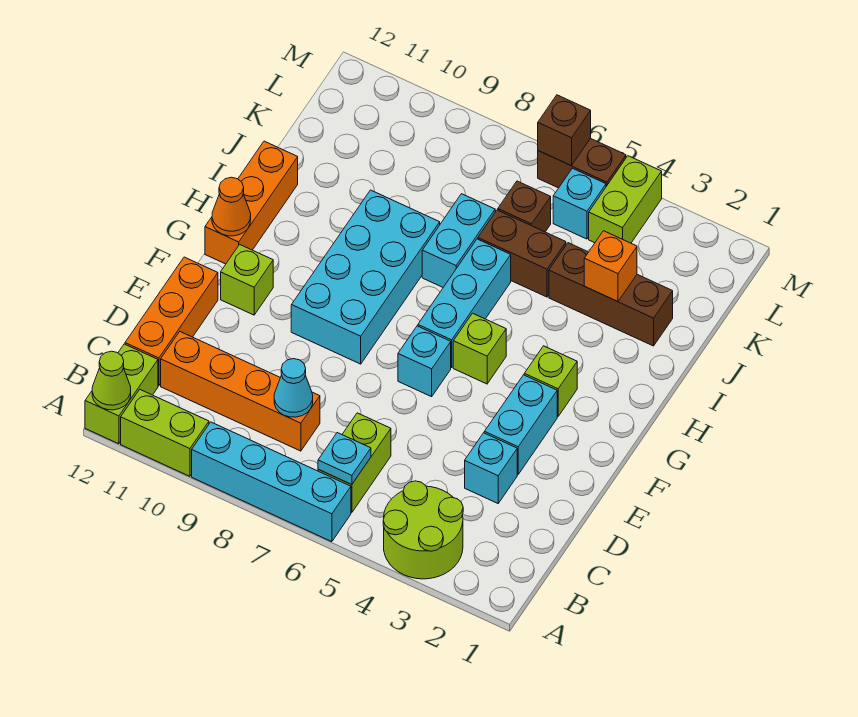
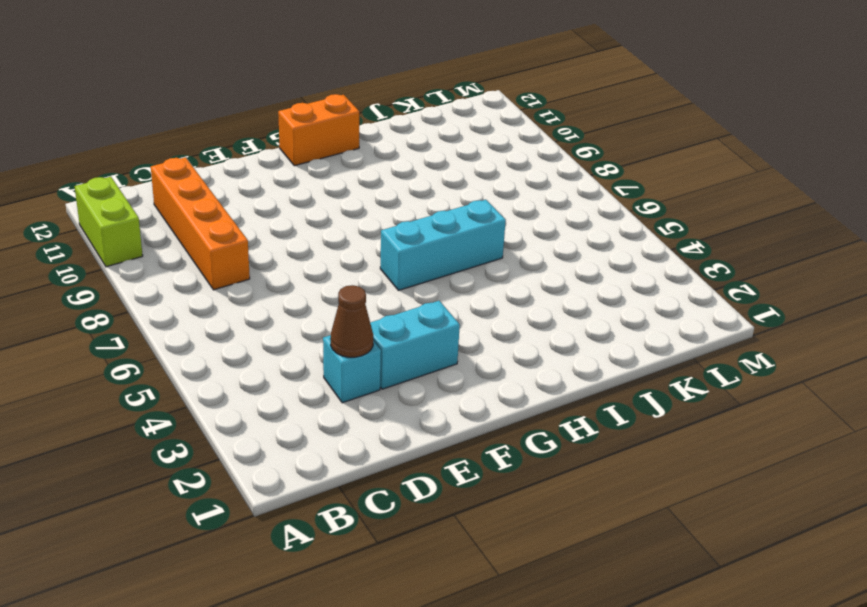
brown cone D3 level 2 -> none
orange brick G12:H12 level 1 -> orange brick G12:I12 level 1
none -> lime round brick A3:B4 level 1
none -> cyan brick A6:A9 level 1
none -> lime brick A12:B12 level 1

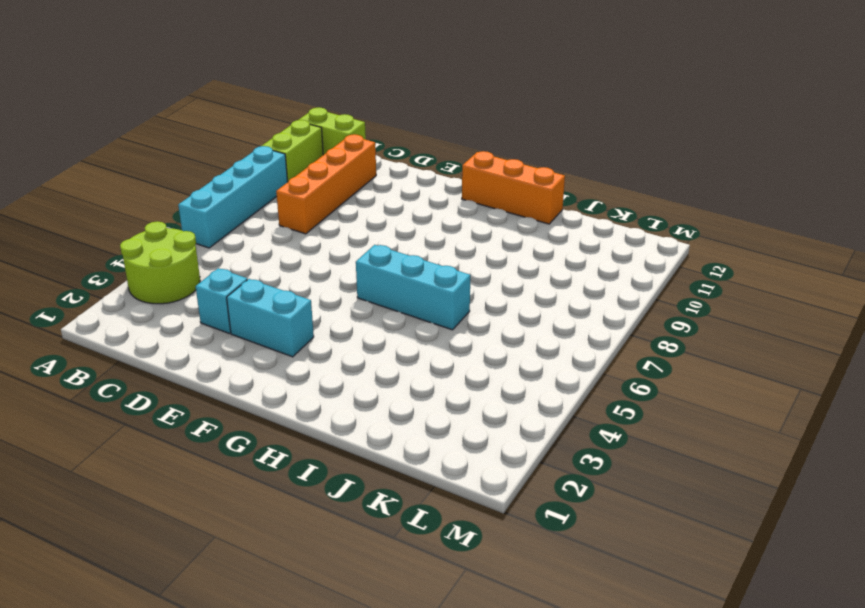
none -> lime brick B6:C6 level 1
none -> orange brick C12:E12 level 1
none -> cyan brick F6 level 1

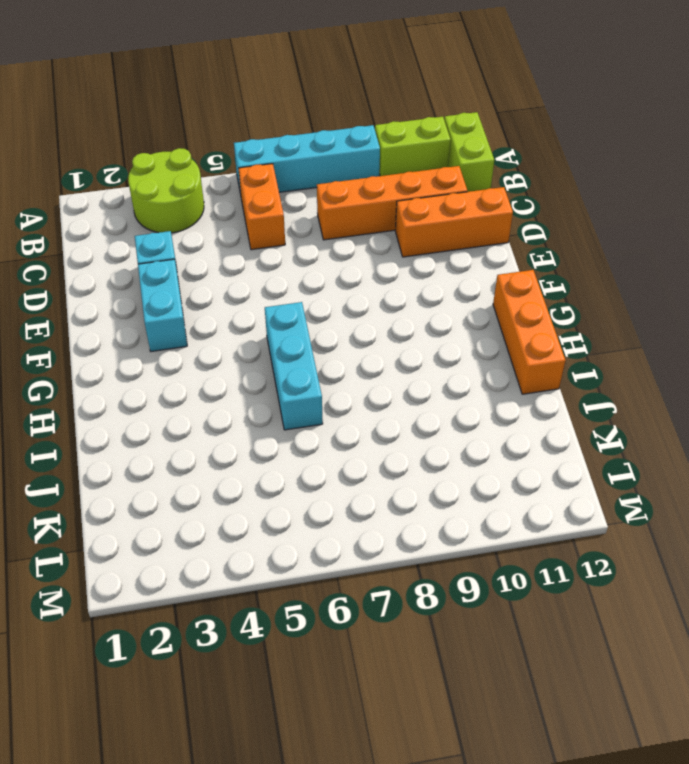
orange brick B6:C6 level 1 -> lime brick B6:C6 level 1
orange brick D10:D12 level 1 -> orange brick C12:E12 level 1
none -> cyan brick F6 level 1
none -> cyan brick F8:I9 level 1
none -> lime brick F11 level 1

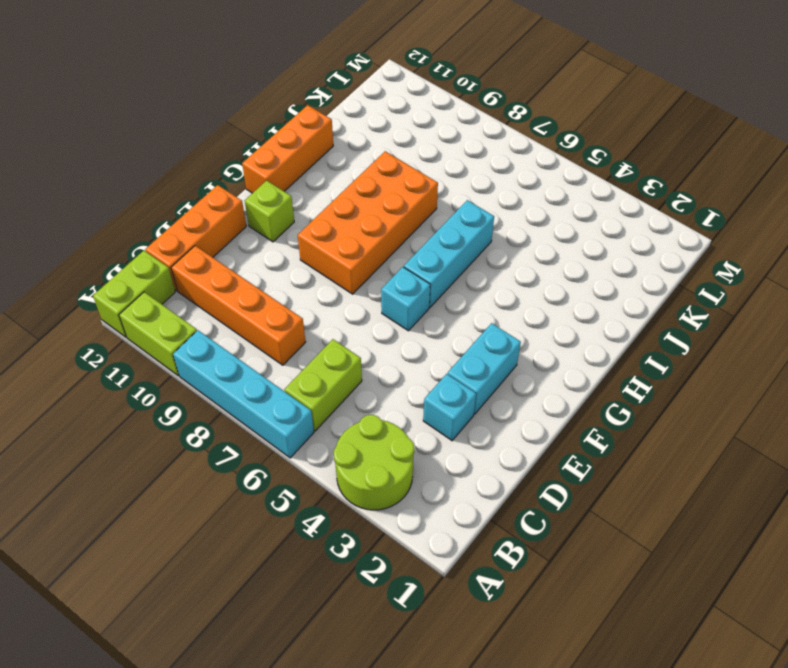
orange brick F8:I9 level 1 -> cyan brick F8:I9 level 1
none -> lime brick G3 level 1
none -> lime brick G5 level 1
none -> cyan brick I7:J7 level 1

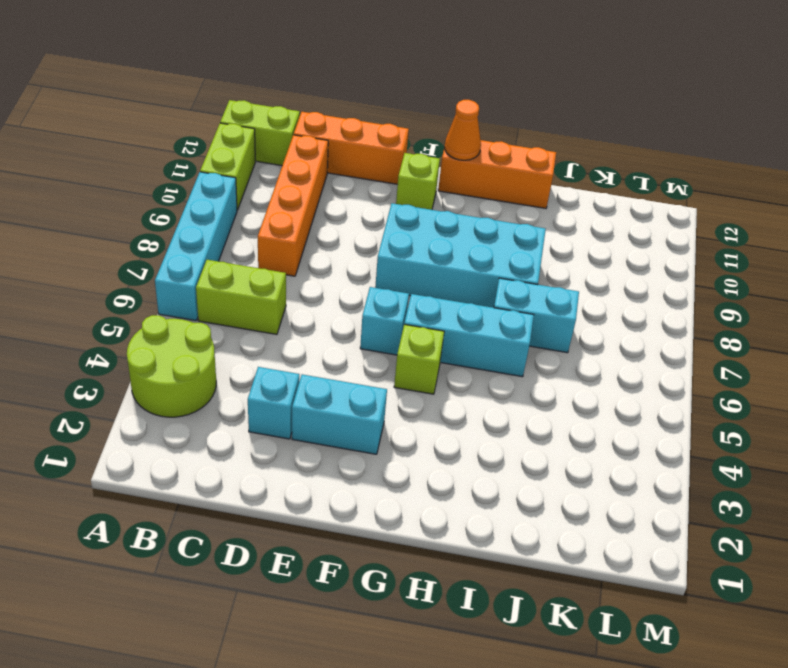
none -> lime brick G3 level 1
none -> brown brick J2:J4 level 1
none -> brown brick J5:J6 level 1

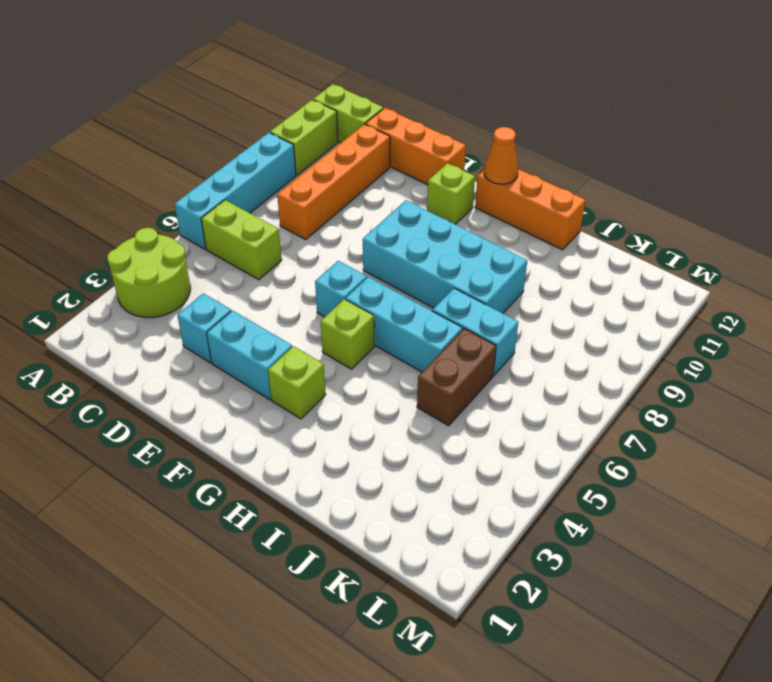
none -> brown brick J2:J4 level 1
none -> brown brick K6 level 1
none -> lime brick L4:M4 level 1

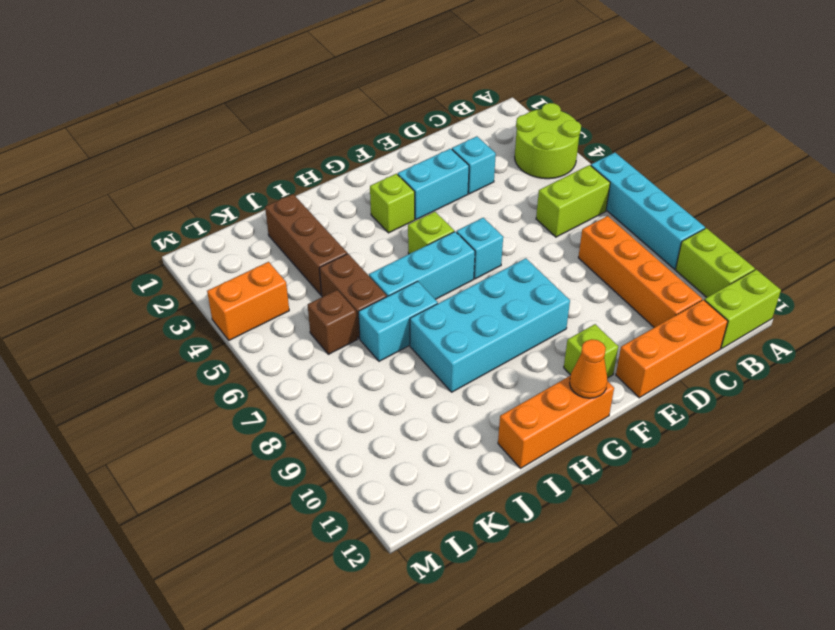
orange brick L4:M4 level 1 -> lime brick L4:M4 level 1
none -> cyan brick L5 level 1
none -> brown brick M5:M6 level 1
none -> lime cone A12 level 2

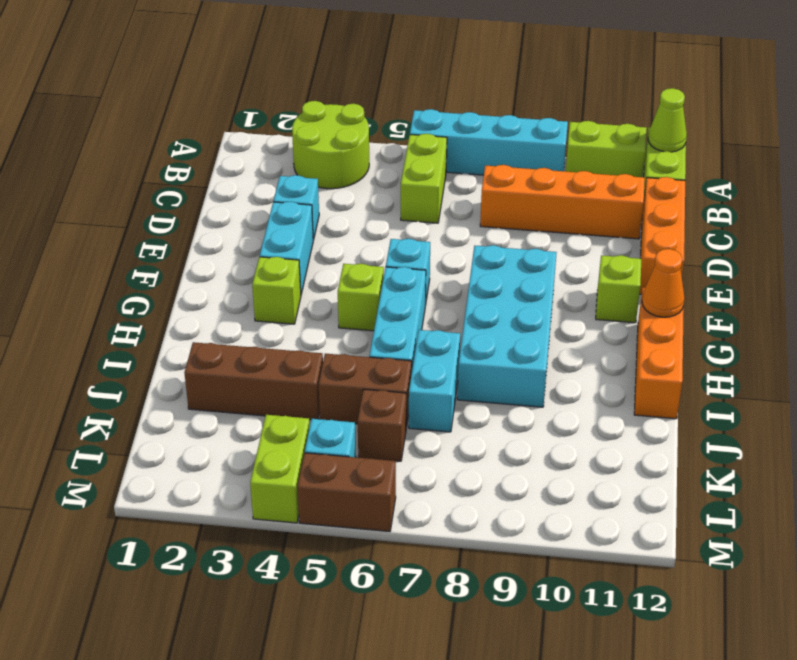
none -> cyan plate B6 level 2
none -> cyan cone C8 level 2
none -> orange brick J3 level 2

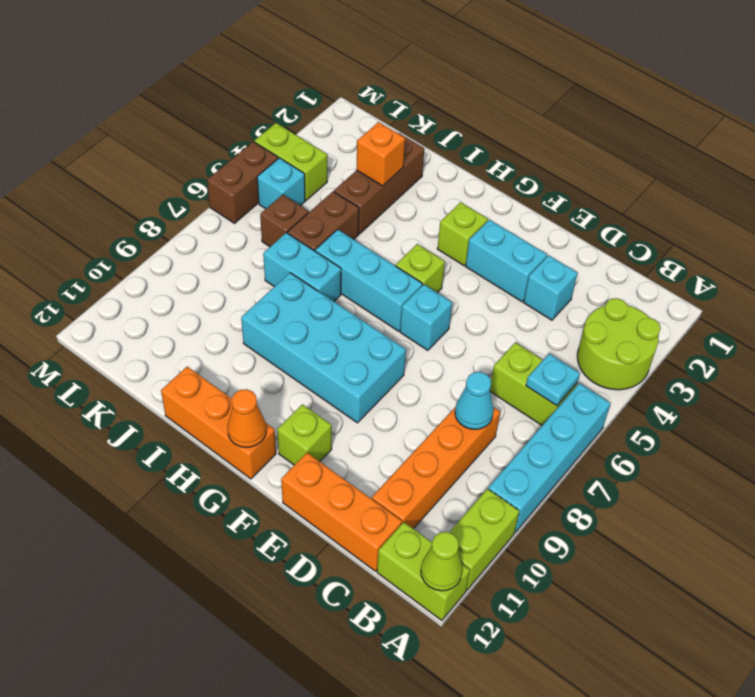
none -> brown brick M6 level 2

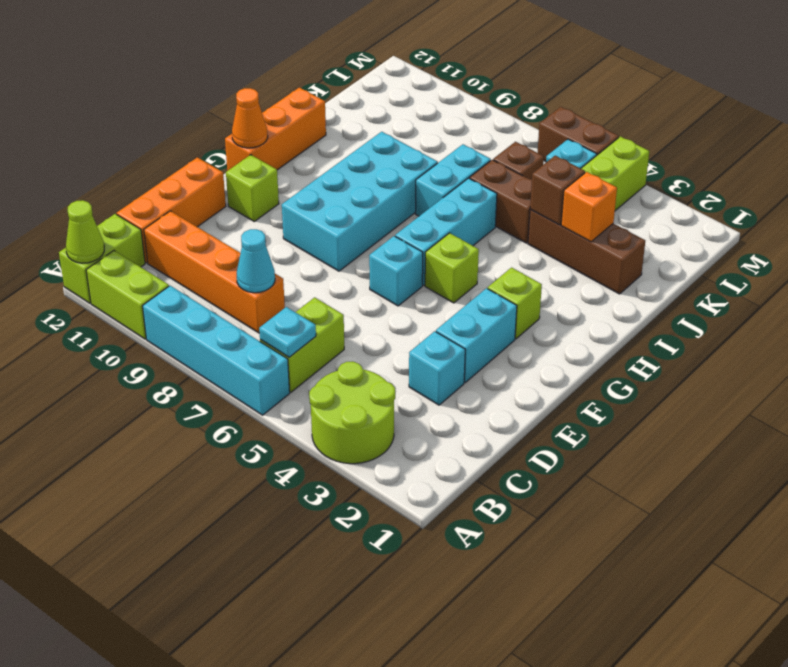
brown brick J4 level 2 -> brown brick M6 level 2

